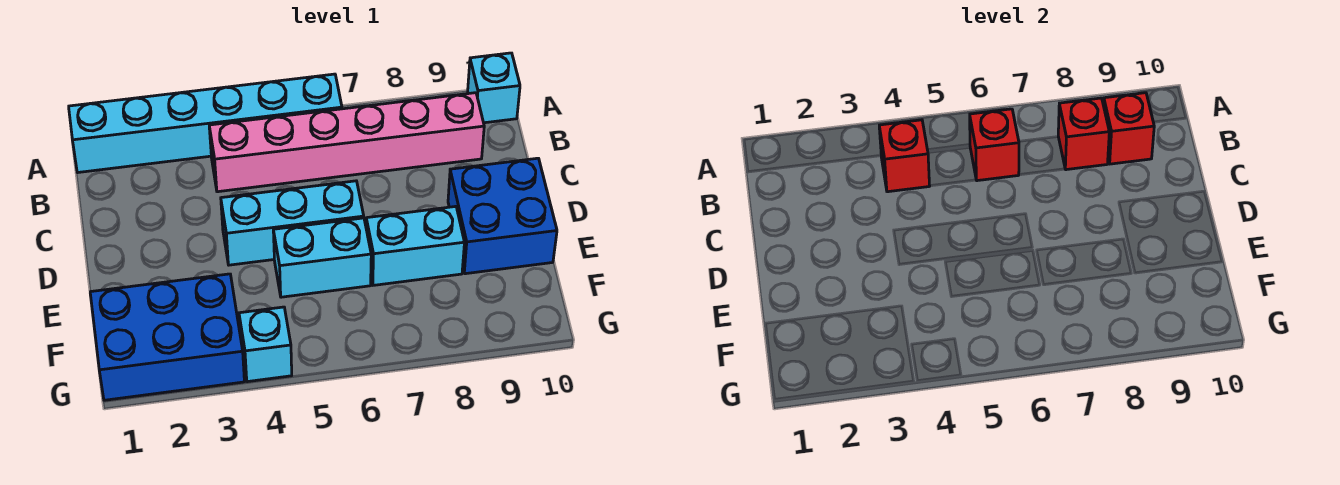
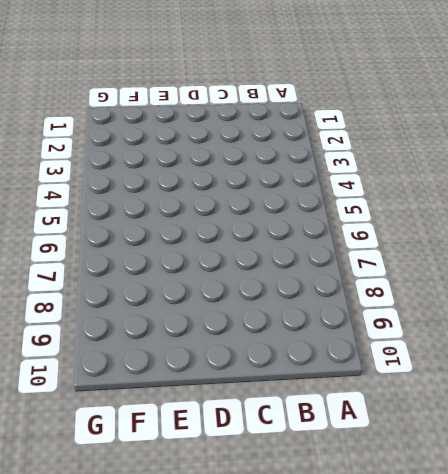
none -> cyan brick A1:A6 level 1
none -> cyan brick A10 level 1
none -> pink brick B4:B9 level 1

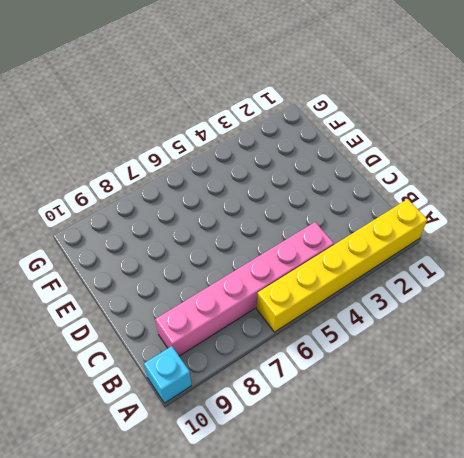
yellow brick A1:A6 level 1 -> cyan brick A1:A6 level 1
none -> cyan brick D4:D6 level 1
none -> blue brick D9:E10 level 1
none -> cyan brick E5:E6 level 1

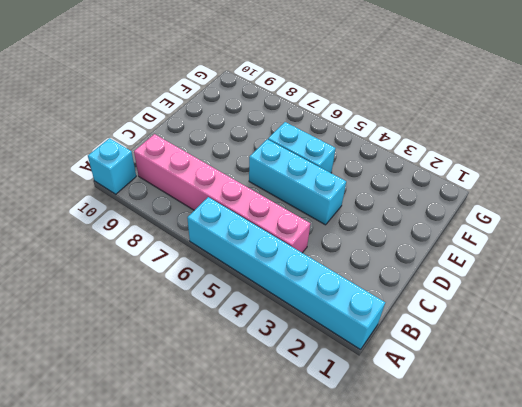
none -> blue brick D9:E10 level 1
none -> cyan brick E7:E8 level 1
none -> blue brick F1:G3 level 1

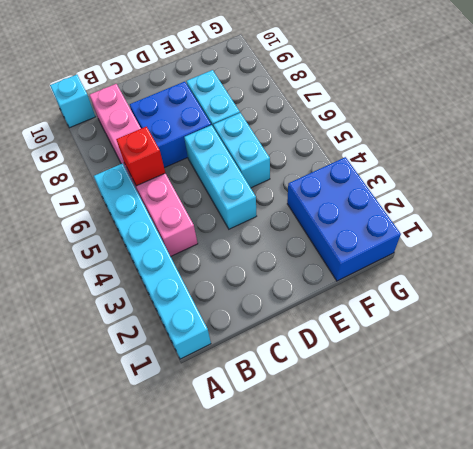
blue brick C7:D8 level 1 -> blue brick D9:E10 level 1
none -> cyan brick G4 level 1
none -> red brick B4 level 2
none -> red brick B8 level 2

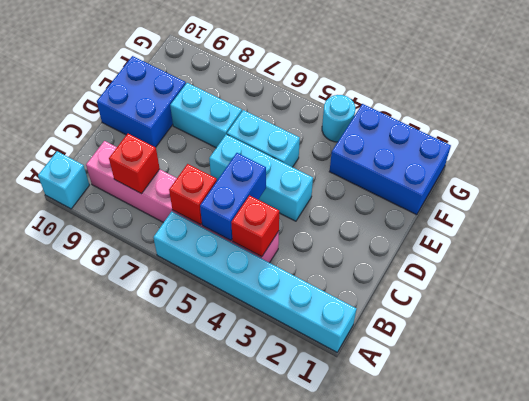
blue brick B5:C5 level 2 -> none
cyan round brick G4 level 1 -> cyan brick G4 level 1
none -> red brick B9 level 2

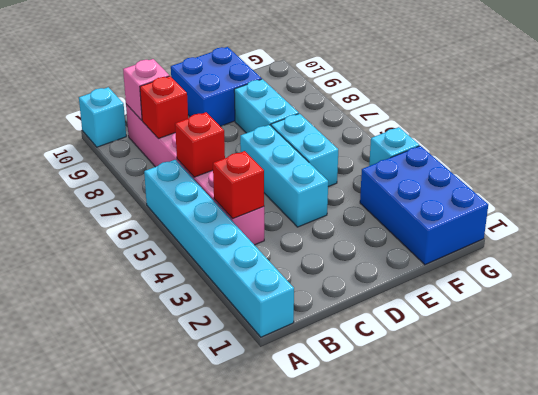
pink brick B9 level 2 -> red brick B9 level 2

